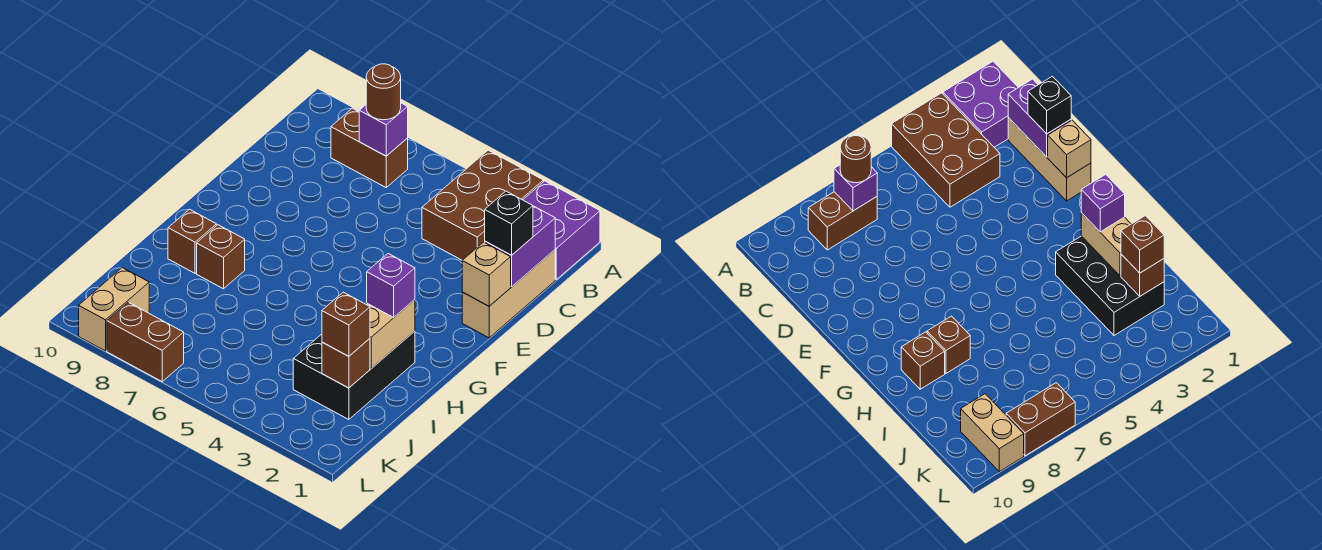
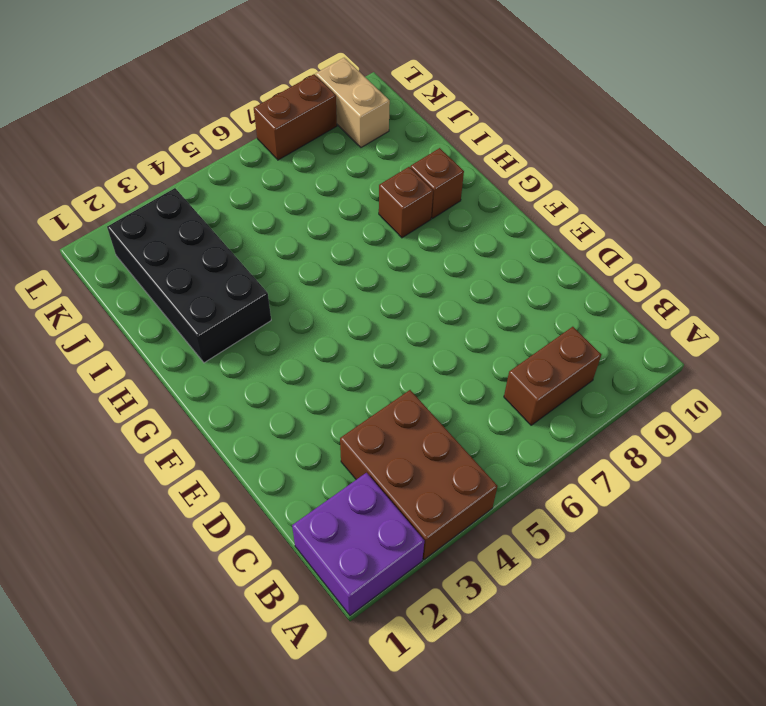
black brick H2:K3 level 1 -> black brick H2:J3 level 1
none -> tan brick C1:E1 level 1
none -> purple brick B7 level 2
none -> purple brick C1:D1 level 2

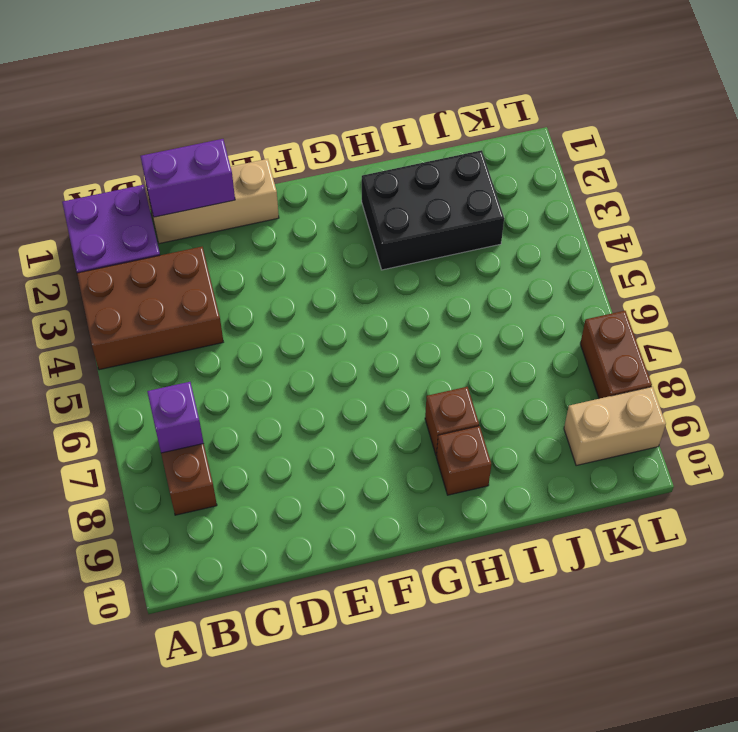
none -> tan brick E1 level 2
none -> tan brick H2:I2 level 2
none -> brown brick J2 level 2

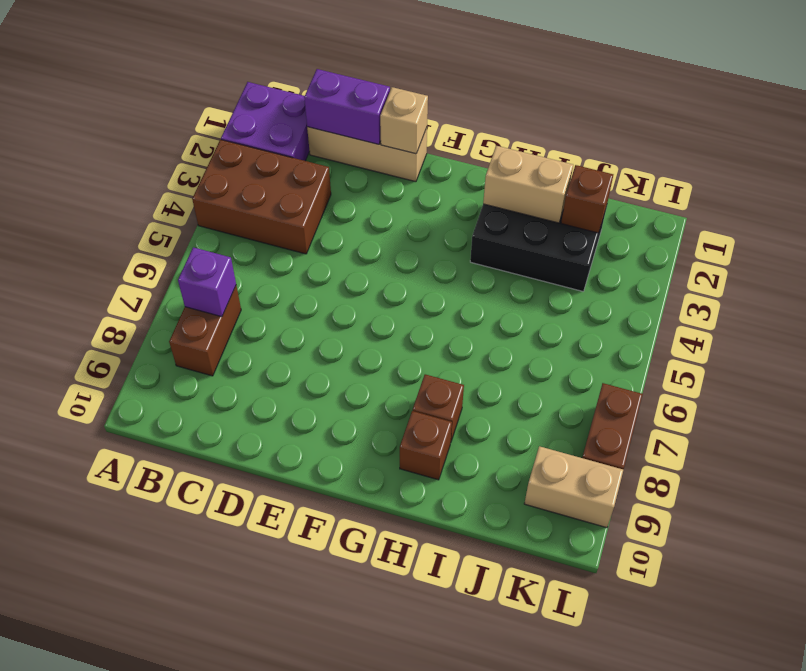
none -> brown round brick B7 level 3
none -> black brick D1 level 3
none -> purple brick H2 level 3

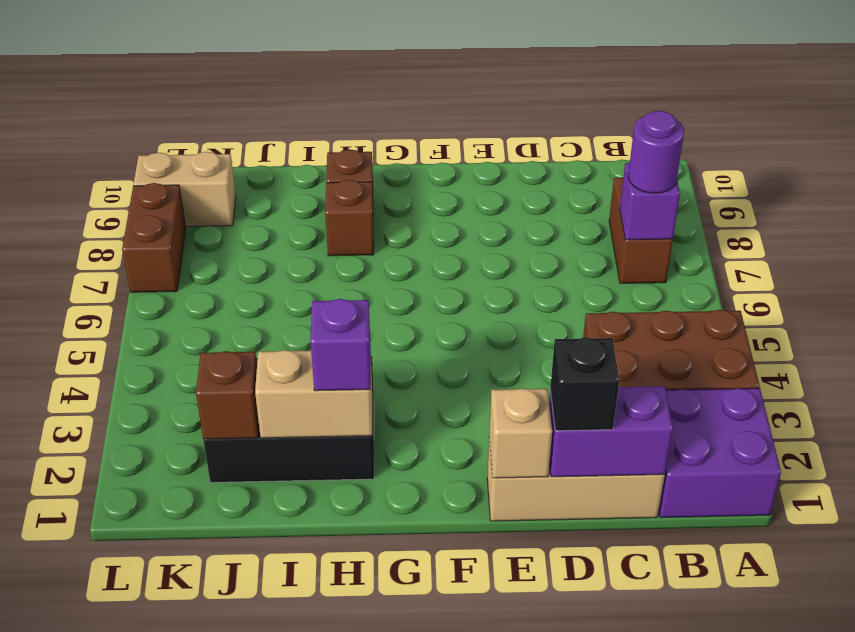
purple round brick B7 level 3 -> brown round brick B7 level 3
none -> brown brick J2 level 3

